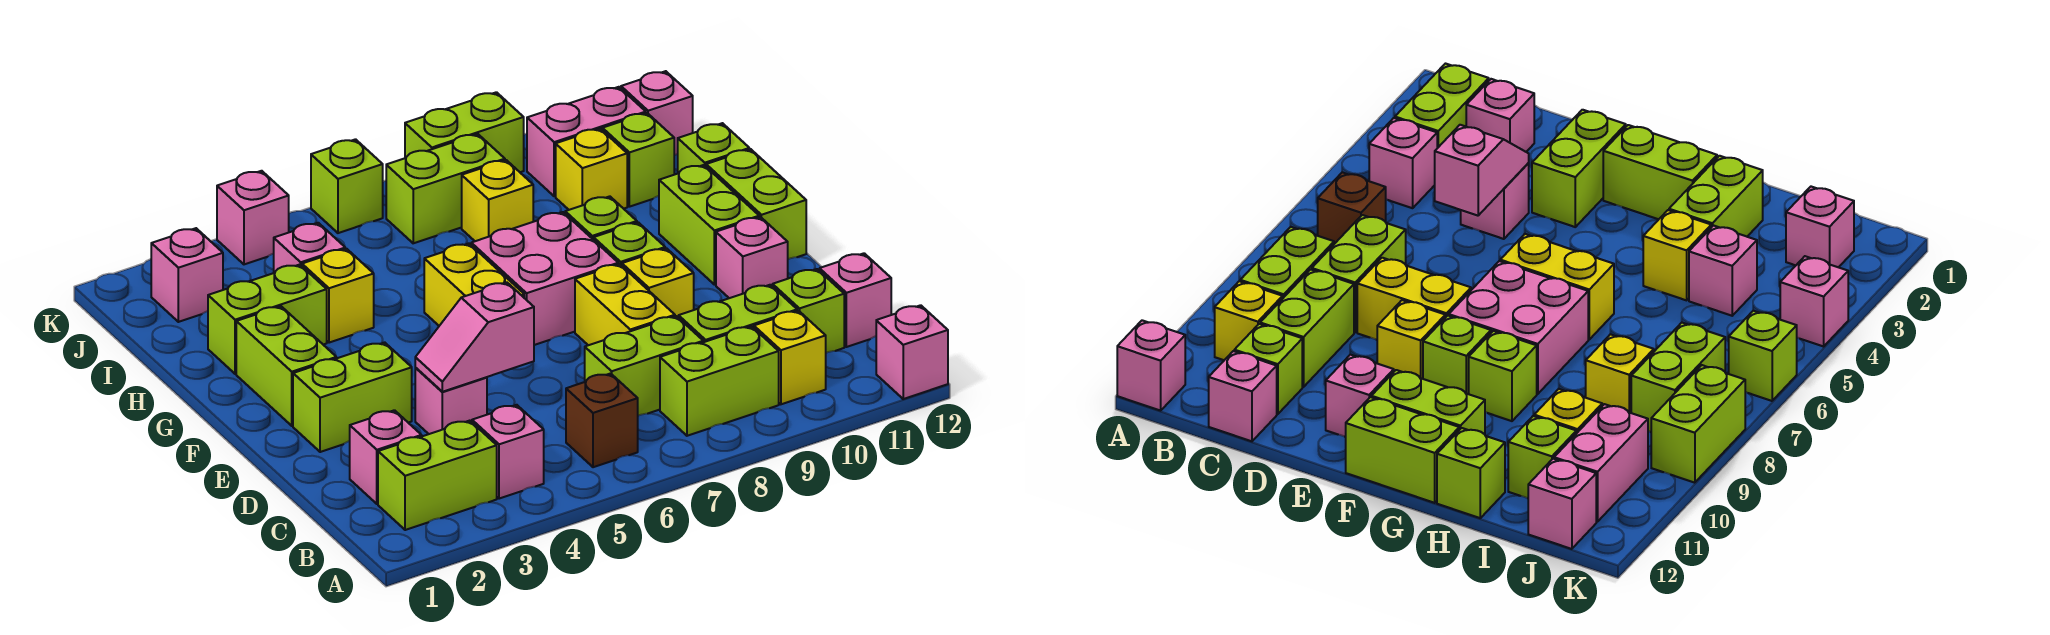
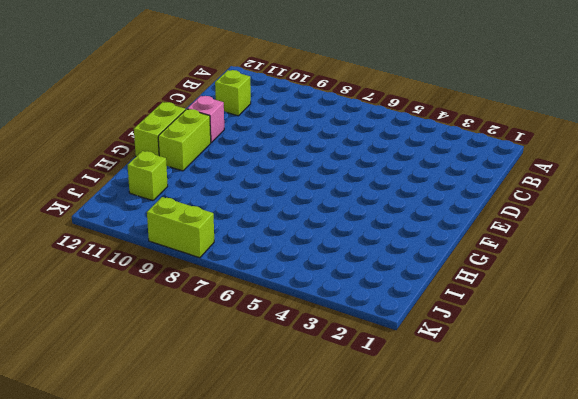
none -> pink brick A12 level 1
none -> lime brick B2:B3 level 1
none -> pink brick B4 level 1
none -> brown brick B6 level 1

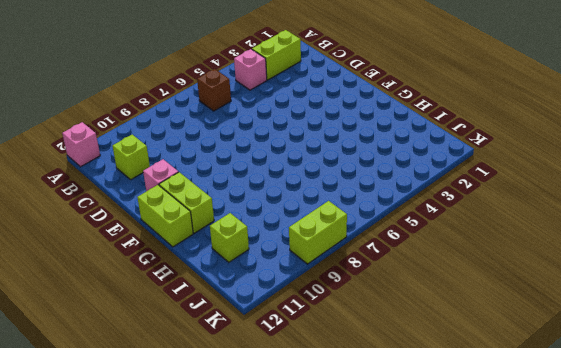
none -> lime brick B8:B9 level 1
none -> yellow brick B10 level 1
none -> pink brick C2 level 1
none -> lime brick C7:C8 level 1

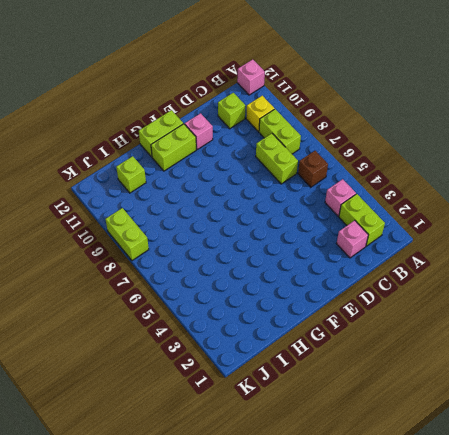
none -> lime brick C9:C10 level 1
none -> pink brick C12 level 1
none -> pink brick D4 level 1
none -> yellow brick D8:E8 level 1

